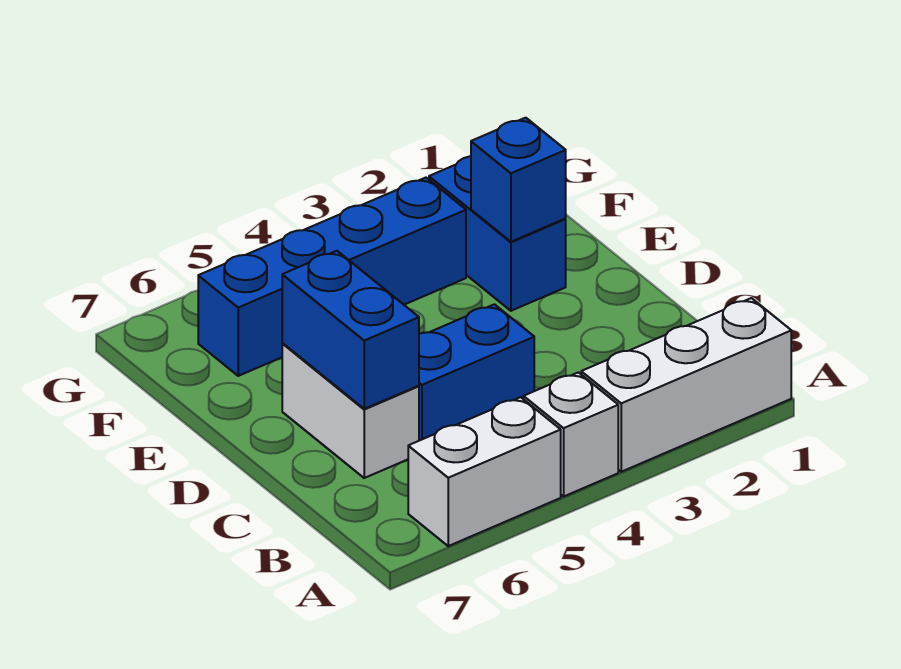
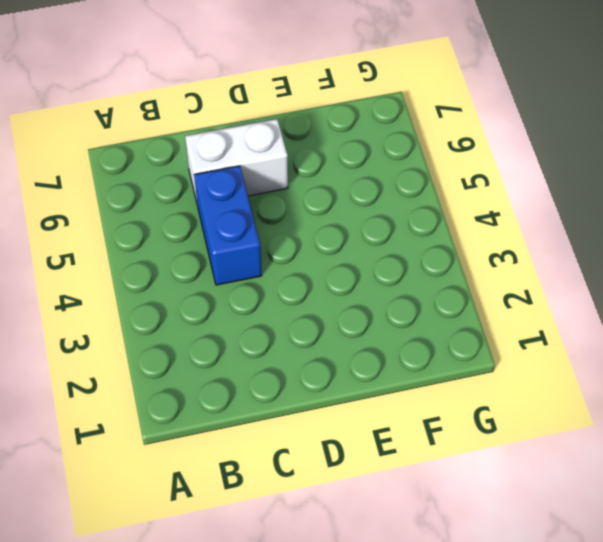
none -> white brick A1:A3 level 1
none -> white brick A4 level 1

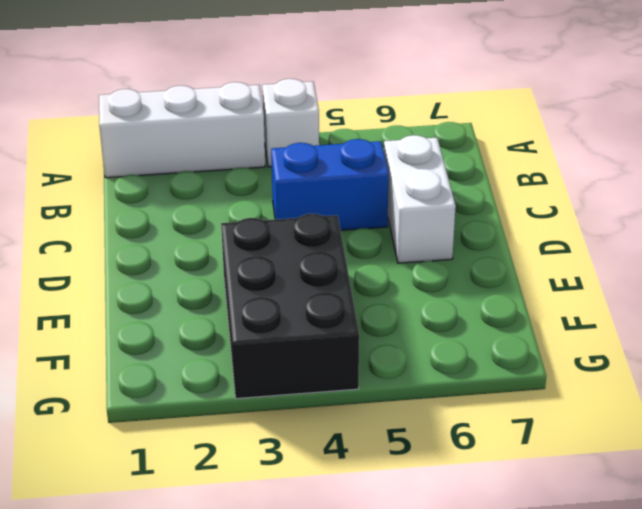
black brick E3:G4 level 1 -> blue brick F3:F6 level 1
none -> white brick A5:A6 level 1
none -> blue brick E2:F2 level 1

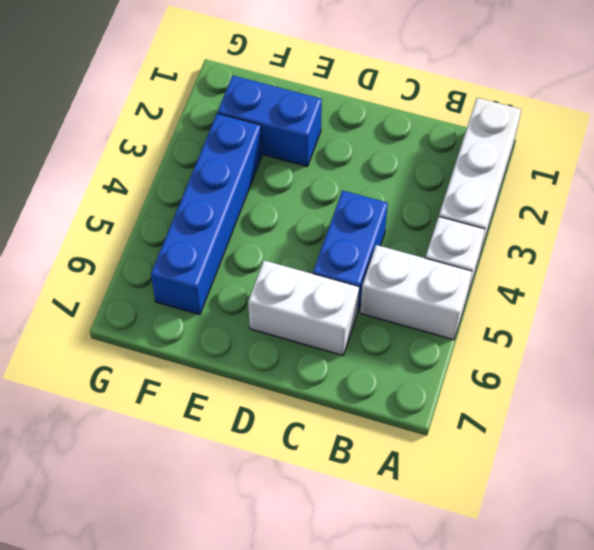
white brick A5:B5 level 1 -> white brick A5:A6 level 1
none -> blue brick C6:D6 level 2
none -> blue brick E2 level 2

